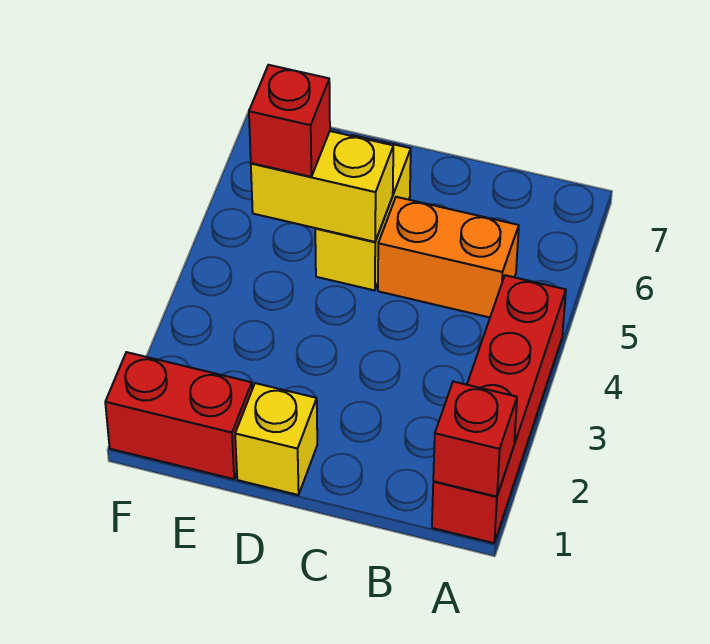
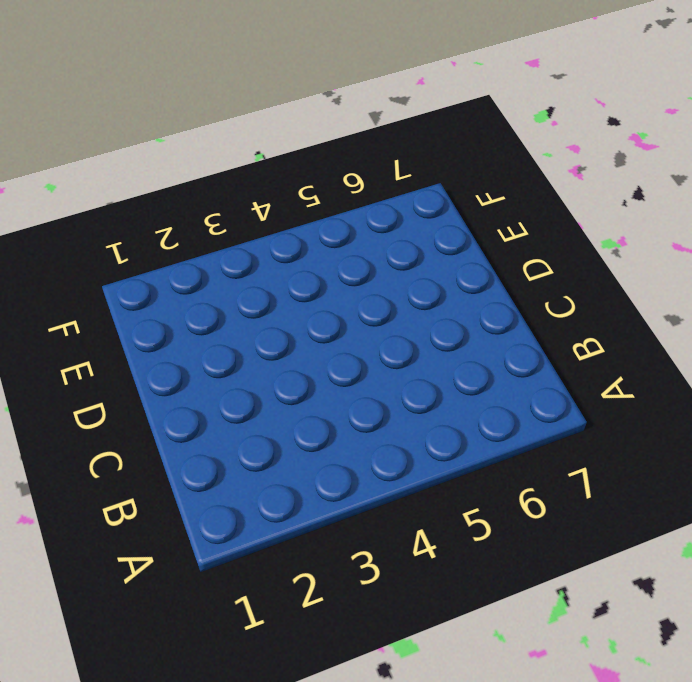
none -> red brick A1:A4 level 1
none -> orange brick B5:C5 level 1

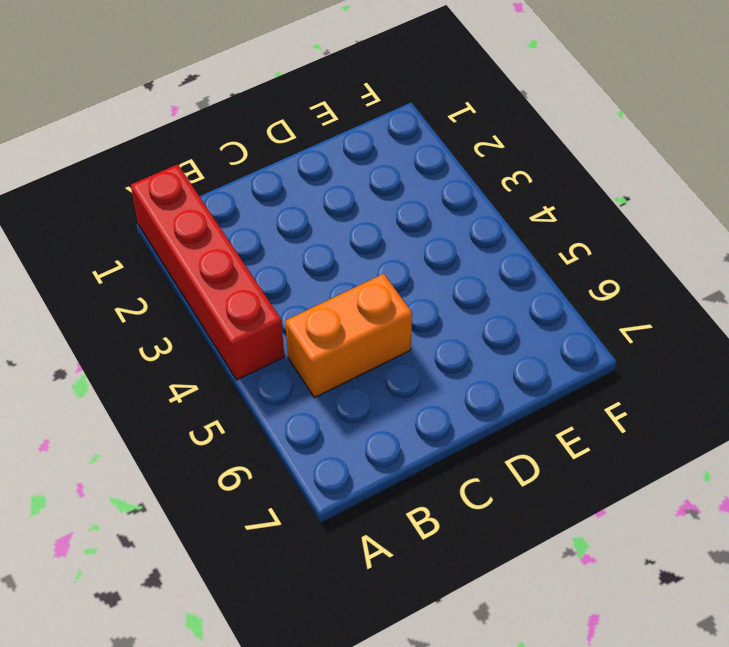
none -> yellow brick D1 level 1
none -> yellow brick D5:D6 level 1

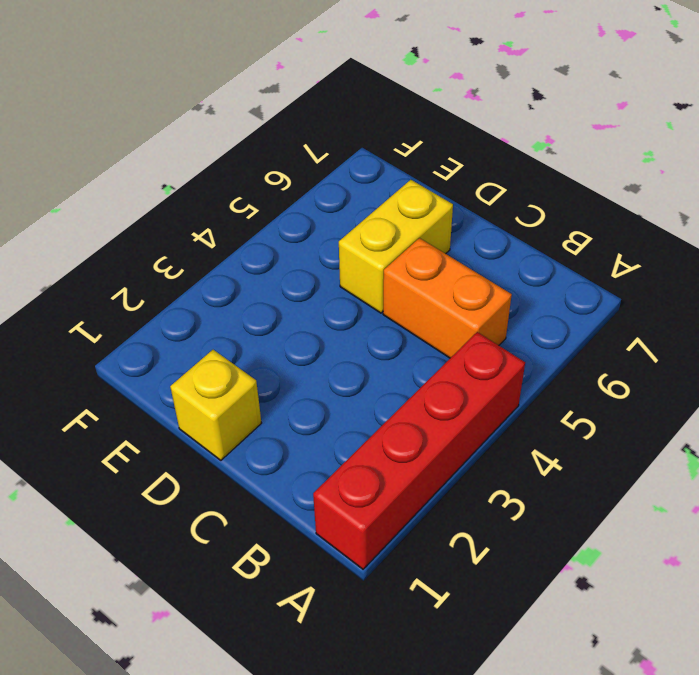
none -> red brick E1:F1 level 1
none -> red brick A1 level 2

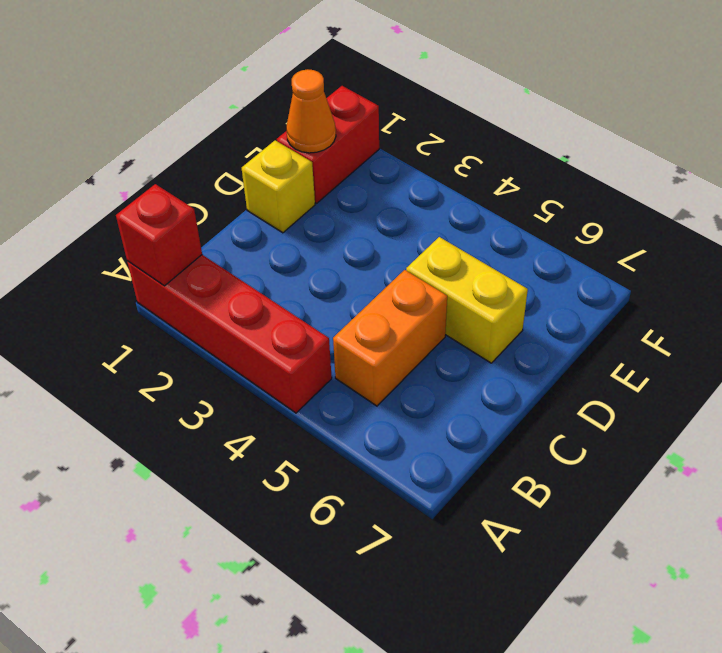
orange cone E1 level 2 -> none
none -> yellow brick D5:E5 level 2
none -> red brick E5 level 3

